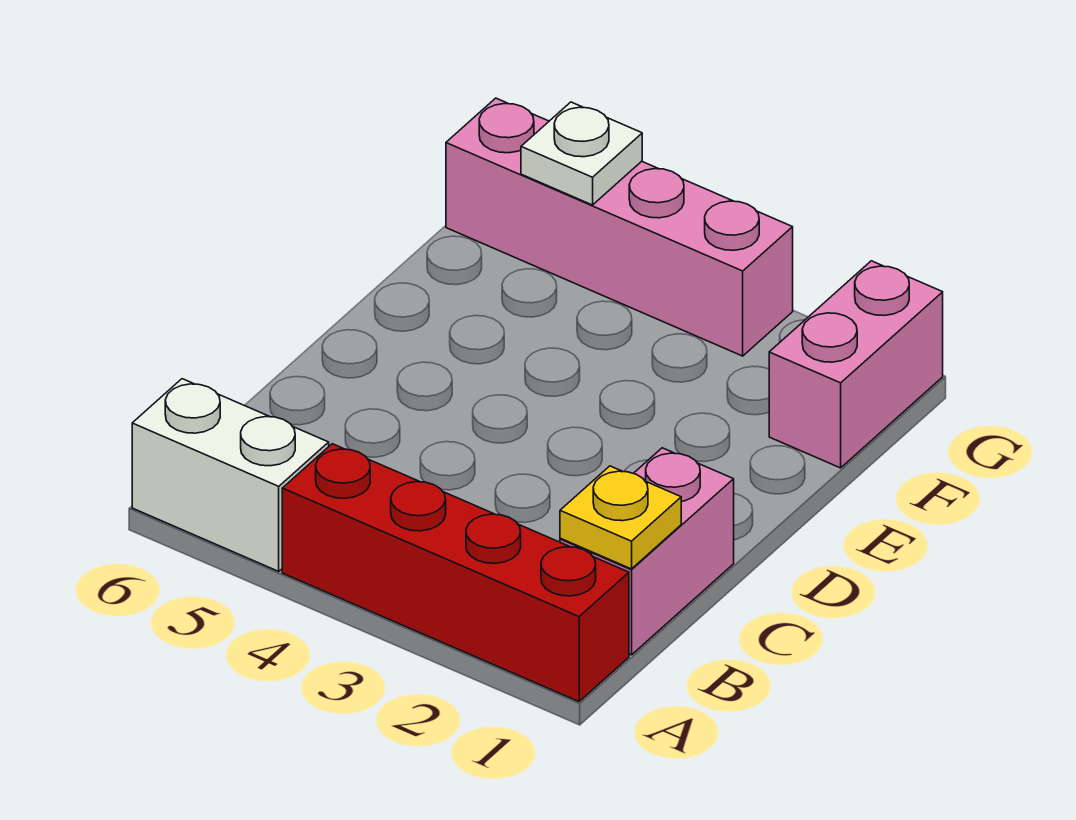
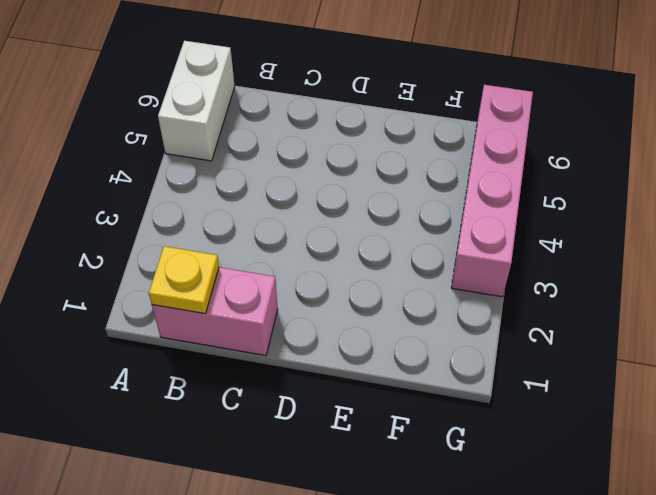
none -> red brick A1:A4 level 1
none -> pink brick F1:G1 level 1

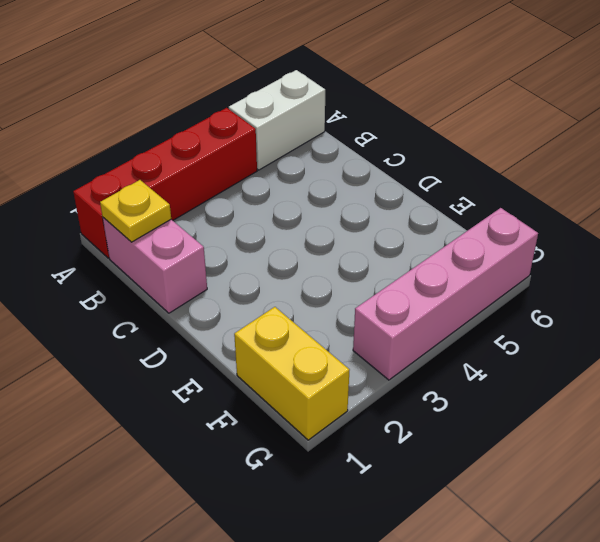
yellow brick F1:G1 level 1 -> pink brick F1:G1 level 1
none -> white plate G5 level 2

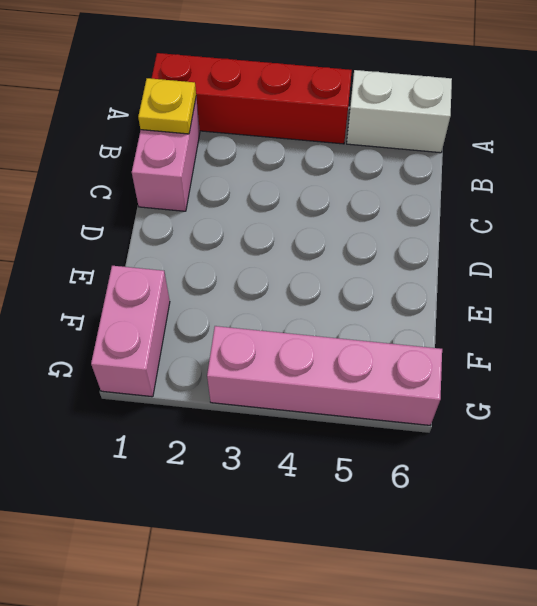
none -> white plate G5 level 2

